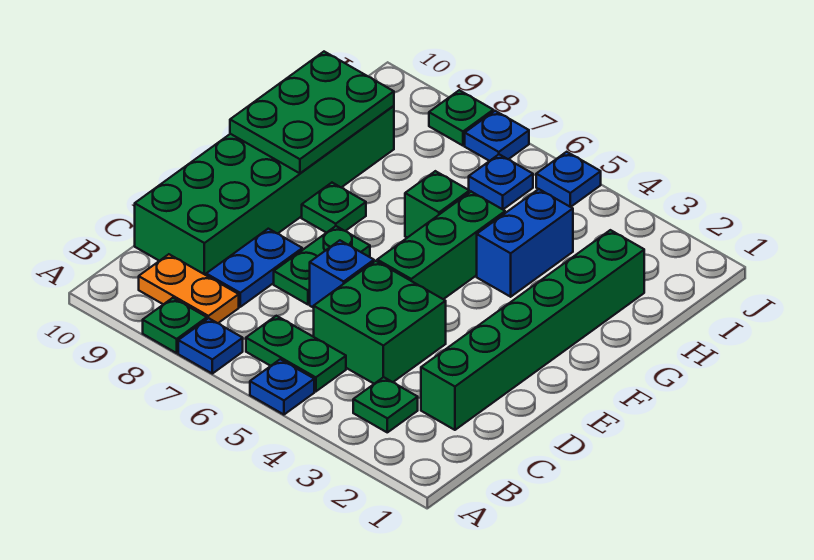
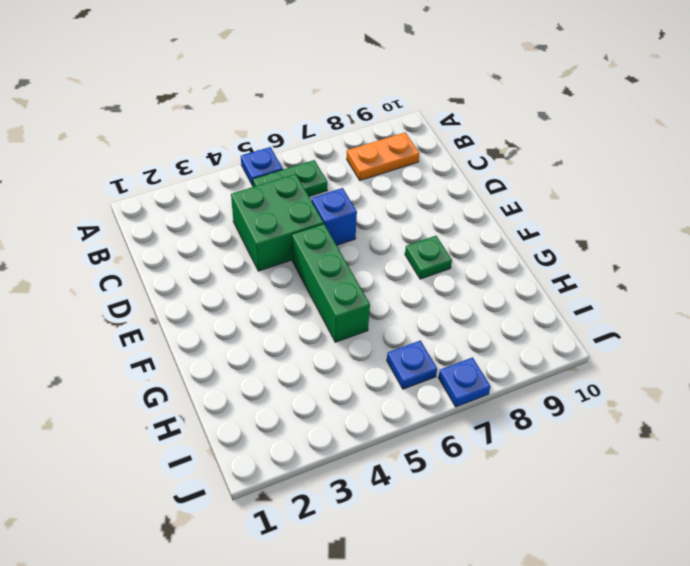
none -> blue plate A7 level 1
none -> green plate A8 level 1
none -> green plate B3 level 1

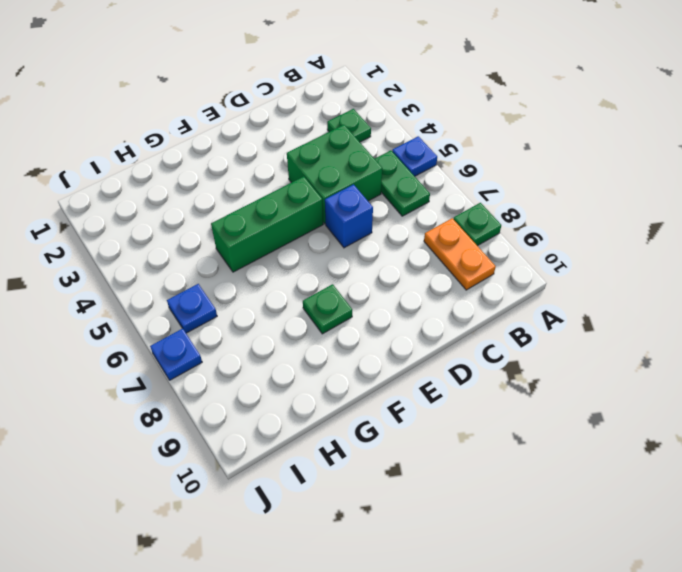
none -> blue plate A7 level 1
none -> green brick C2:H2 level 1
none -> blue plate C8:D8 level 1

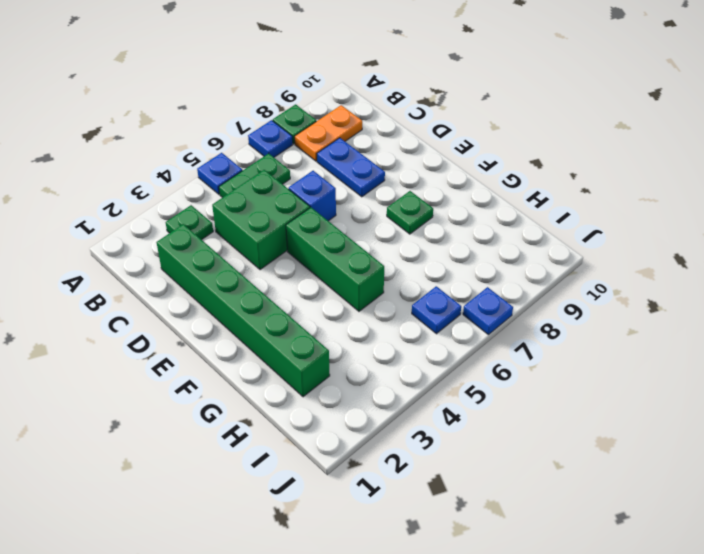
none -> green brick C9:H10 level 1
none -> green plate D7:E7 level 1
none -> blue brick G4:H4 level 1

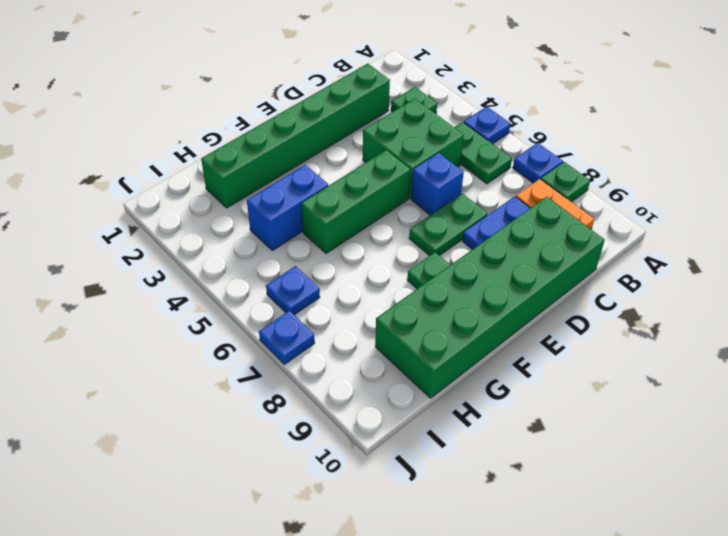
none -> green brick G6 level 1
none -> blue plate J5 level 1
none -> green plate J8 level 1

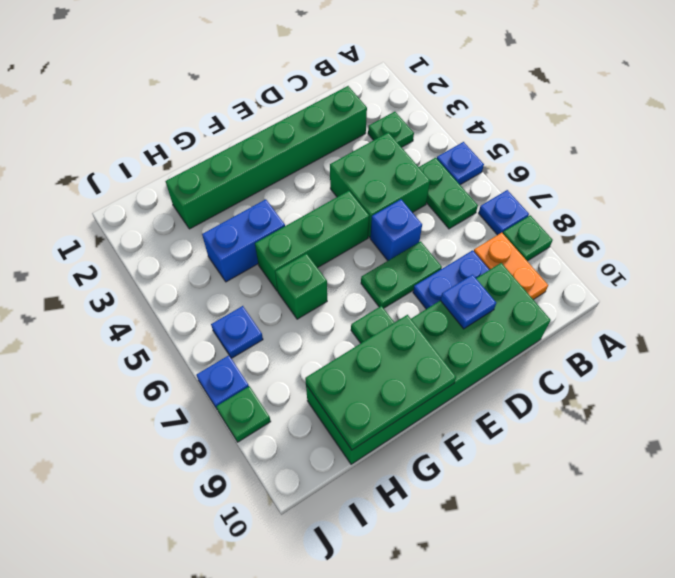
blue plate D9 level 2 -> blue plate J5 level 1

